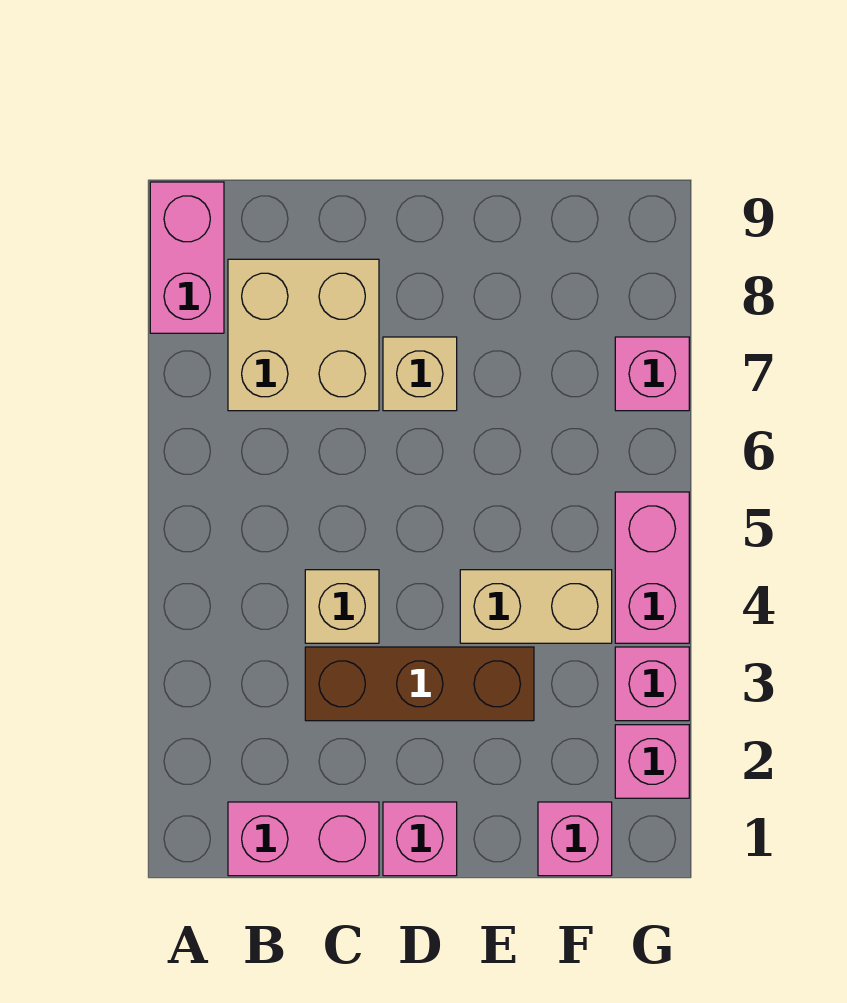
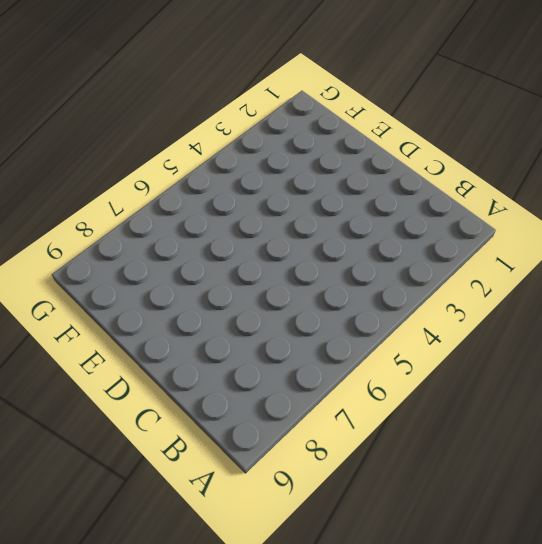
none -> pink brick A8:A9 level 1
none -> pink brick B1:C1 level 1
none -> tan brick B7:C8 level 1

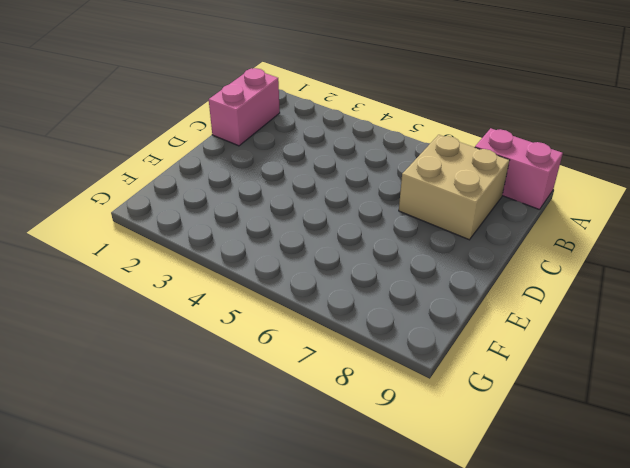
none -> brown brick C3:E3 level 1
none -> tan brick C4 level 1
none -> pink brick D1 level 1

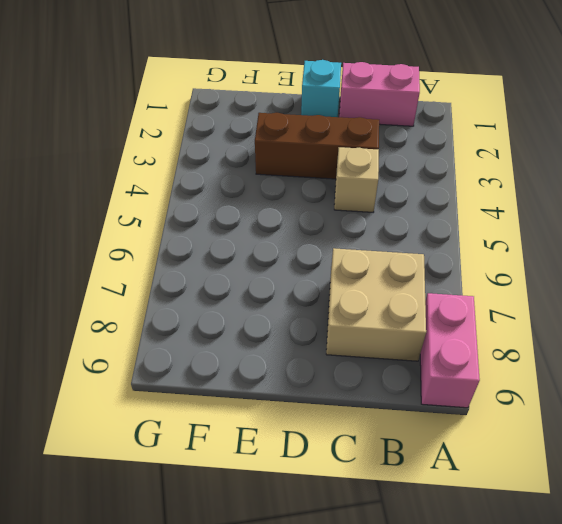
cyan brick D1 level 1 -> pink brick D1 level 1
none -> tan brick D7 level 1
none -> tan brick E4:F4 level 1
none -> pink brick F1 level 1

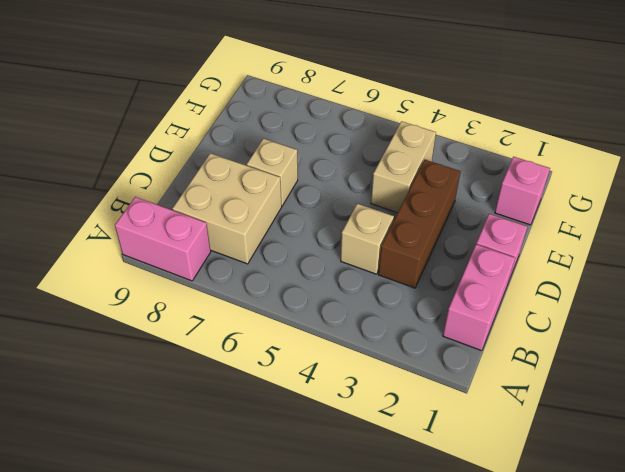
none -> pink brick G2 level 1
none -> pink brick G3 level 1
none -> pink brick G4:G5 level 1

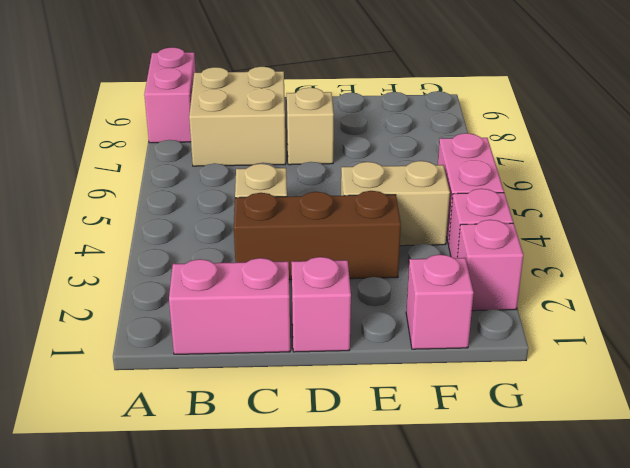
none -> pink brick G7 level 1

